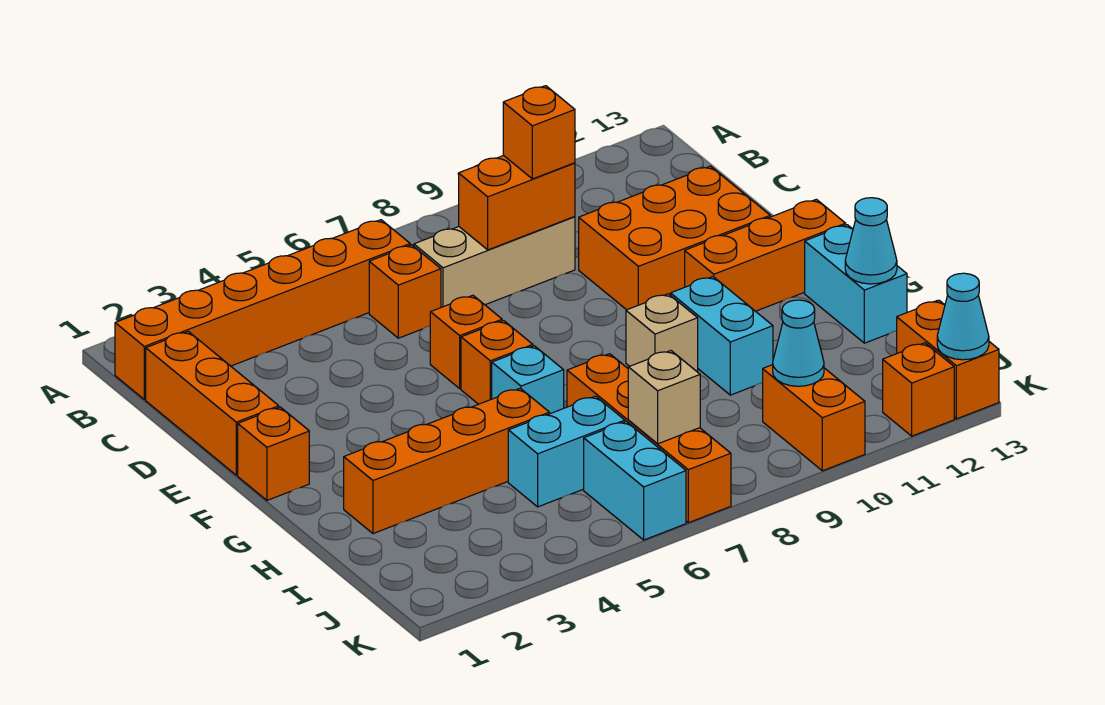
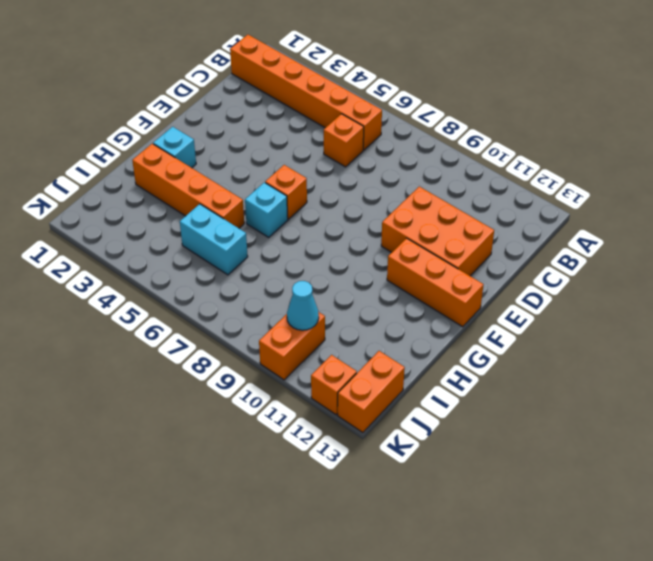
cyan brick G2 level 1 -> none
none -> orange brick C1:E1 level 1
none -> tan brick C7:C9 level 1
none -> orange brick E6 level 1

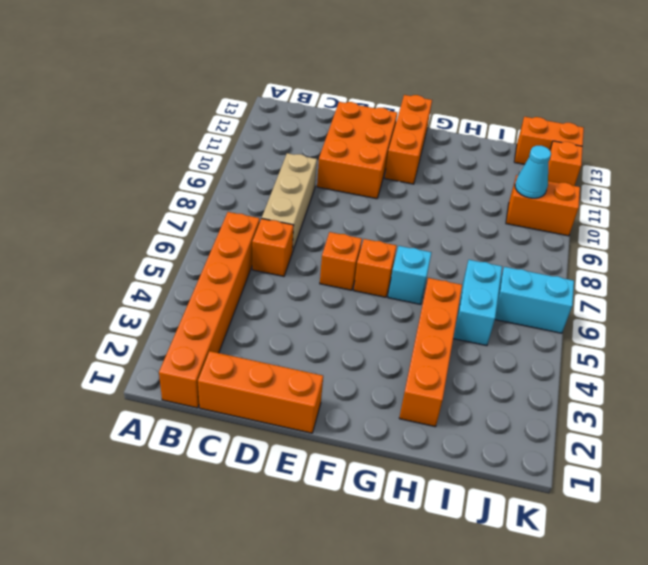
none -> orange brick F1 level 1
none -> tan brick G9 level 1
none -> cyan brick G10:H10 level 1

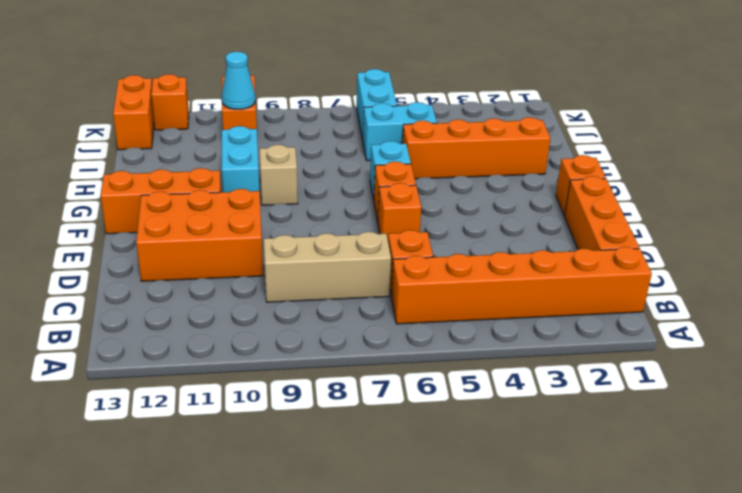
none -> cyan brick G13:H13 level 1
none -> orange brick H7:K7 level 1
none -> orange brick C8:C9 level 2

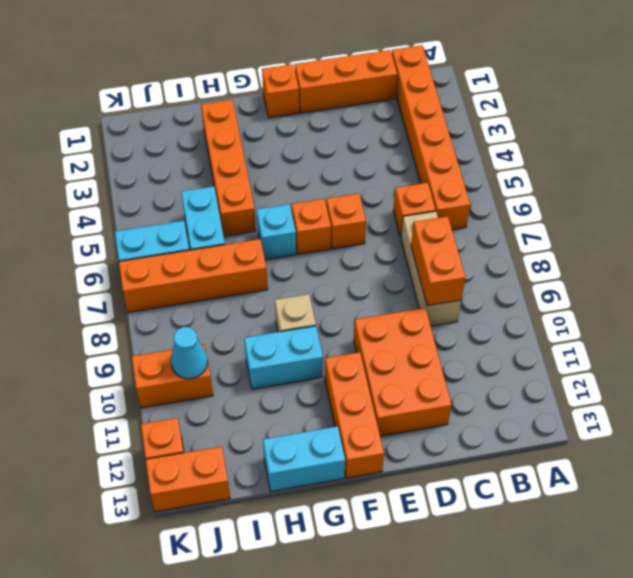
none -> cyan cone H13 level 2
none -> tan brick J7 level 2
none -> cyan cone K13 level 2

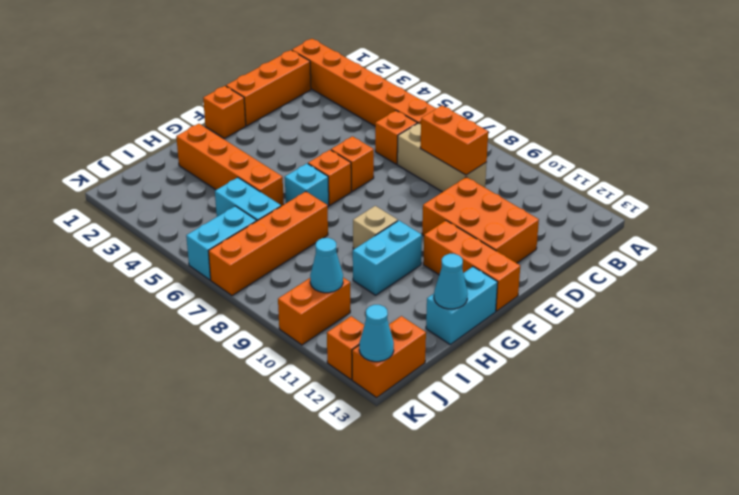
none -> tan brick J7 level 2
none -> orange brick C9 level 3

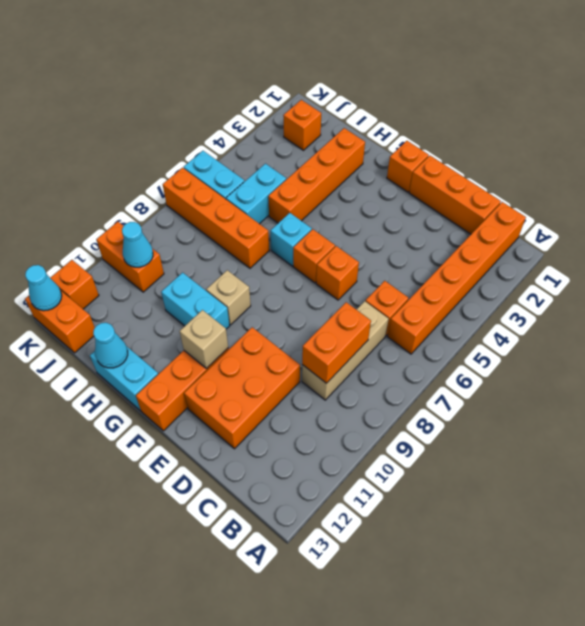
tan brick F11 level 2 -> tan brick J7 level 2
orange brick J2 level 1 -> orange brick C9 level 3

